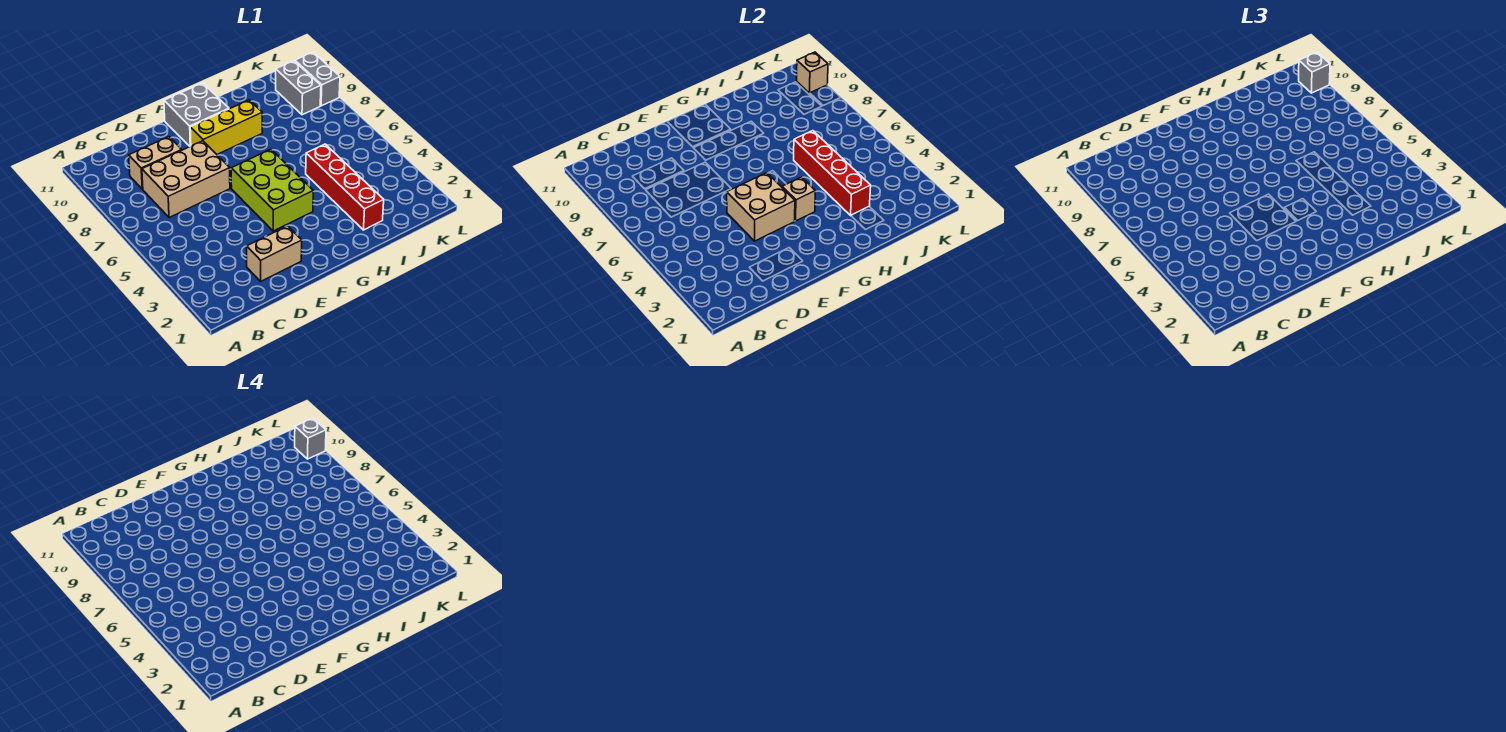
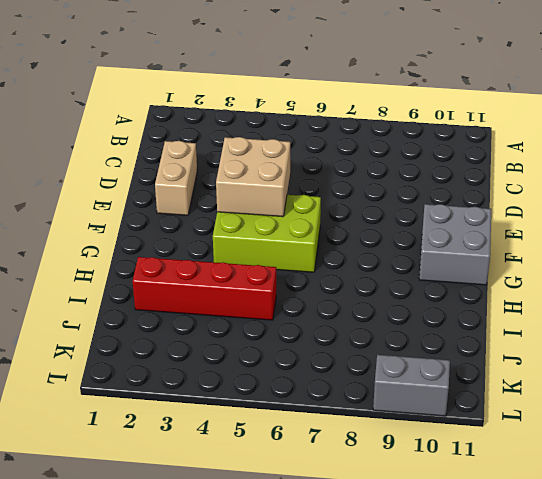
none -> tan brick C7:E8 level 1
none -> tan brick C9:D9 level 1
none -> yellow brick F9:H9 level 1

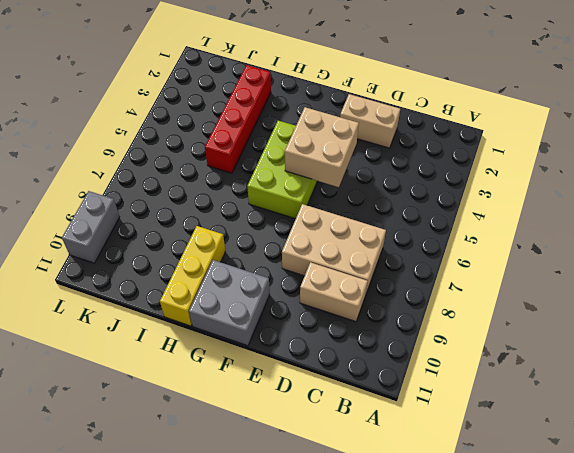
yellow brick H9:H11 level 1 -> yellow brick F9:H9 level 1
none -> grey brick K9:K10 level 1
none -> tan brick G4 level 2
none -> red brick I3:I6 level 2

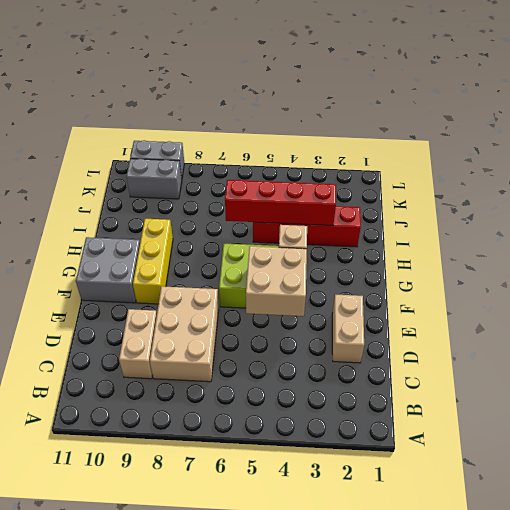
none -> tan brick L10 level 2
none -> grey brick L10 level 3
none -> grey brick L10 level 4

